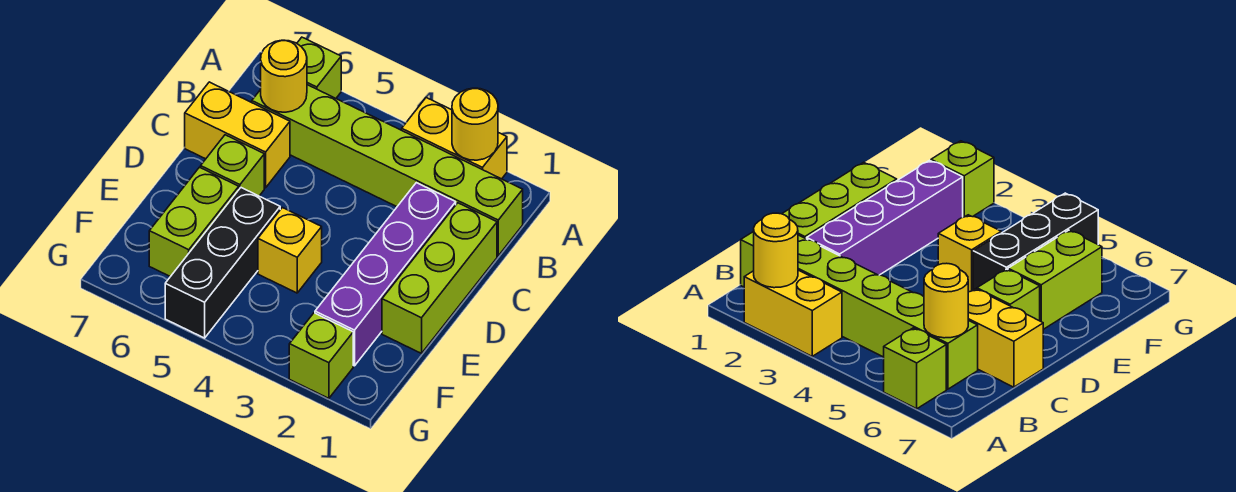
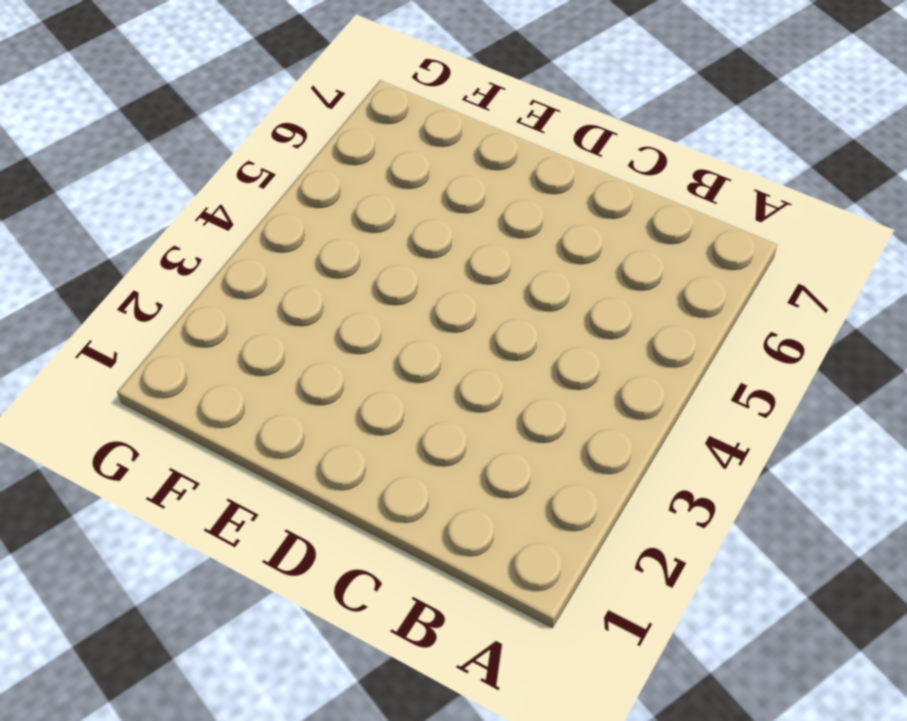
none -> yellow brick A2:A3 level 1
none -> lime brick A6 level 1
none -> lime brick B1:B6 level 1

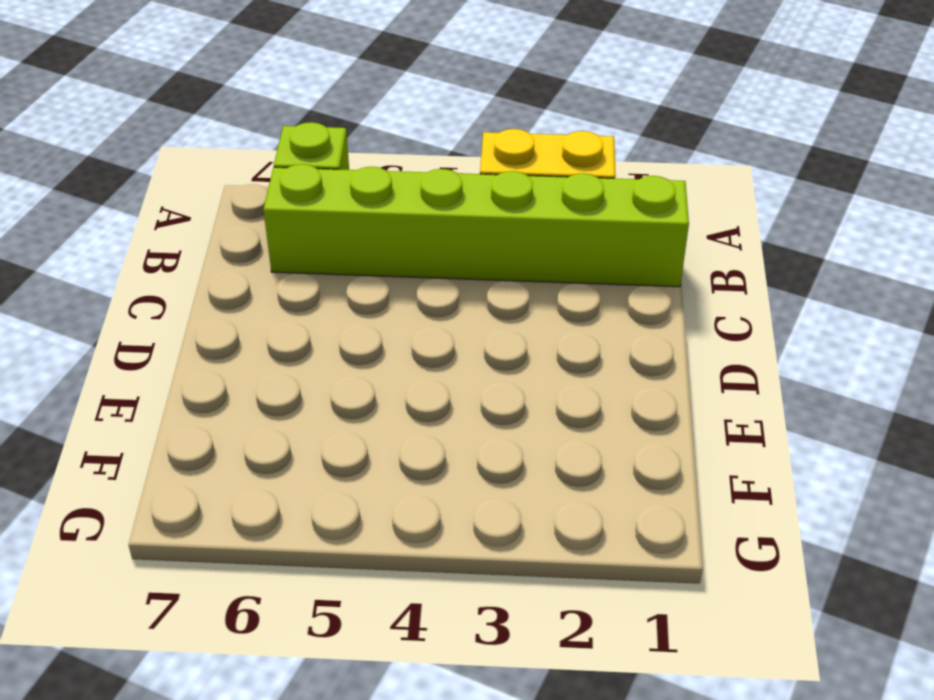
none -> lime brick C1:E1 level 1
none -> purple brick C2:F2 level 1
none -> yellow brick C6:C7 level 1

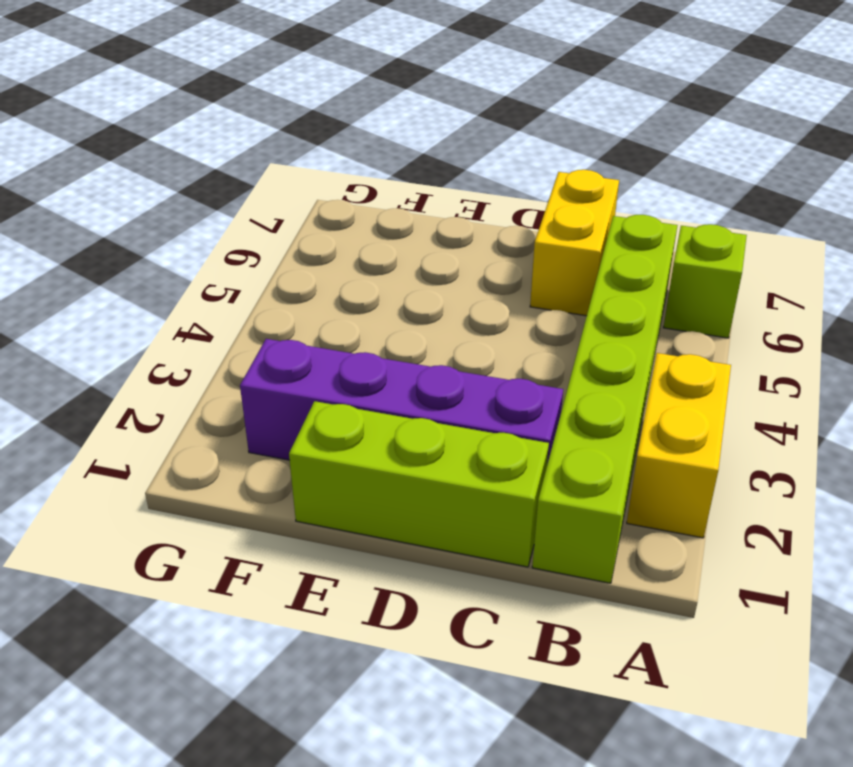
none -> lime brick D6 level 1
none -> yellow brick E4 level 1
none -> black brick E5:G5 level 1

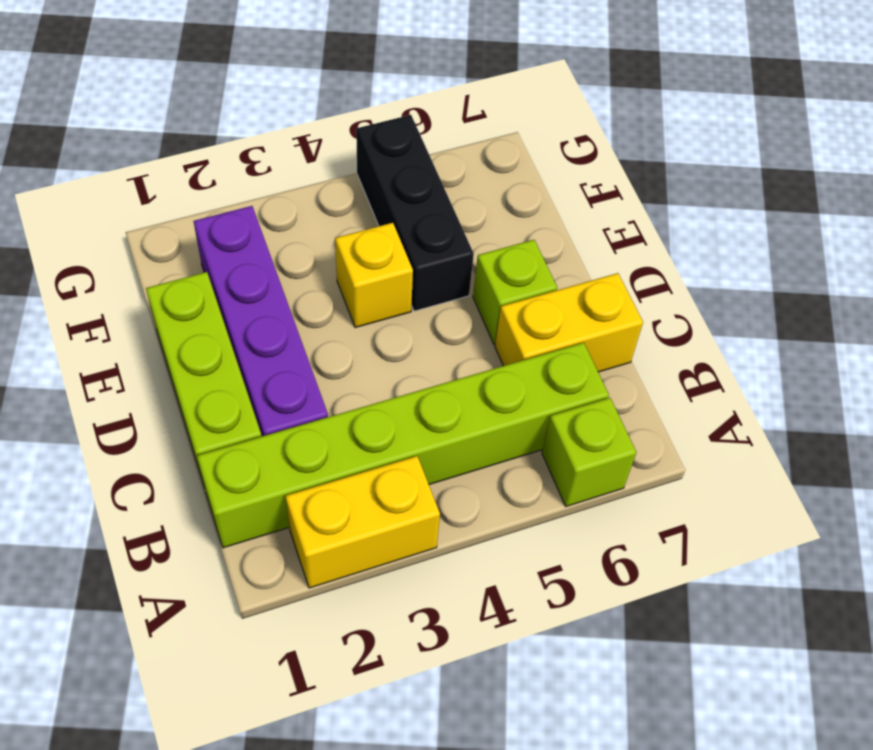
none -> lime brick E6:F6 level 1
none -> lime brick G2 level 1
none -> yellow round brick A2 level 2

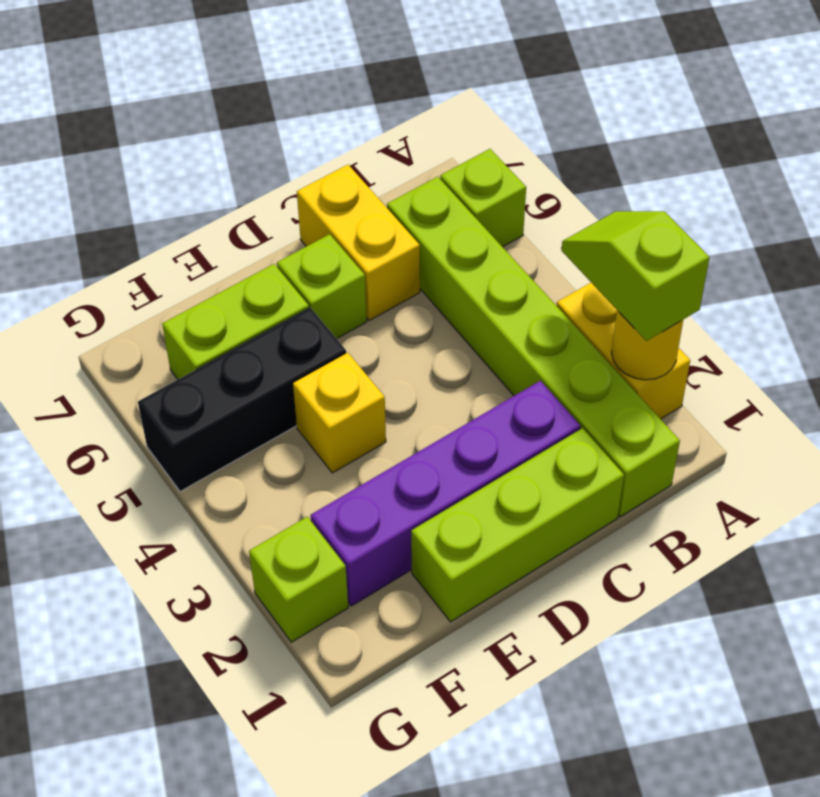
lime slope A2:A3 level 3 top 2 -> none
none -> yellow round brick B6 level 2

